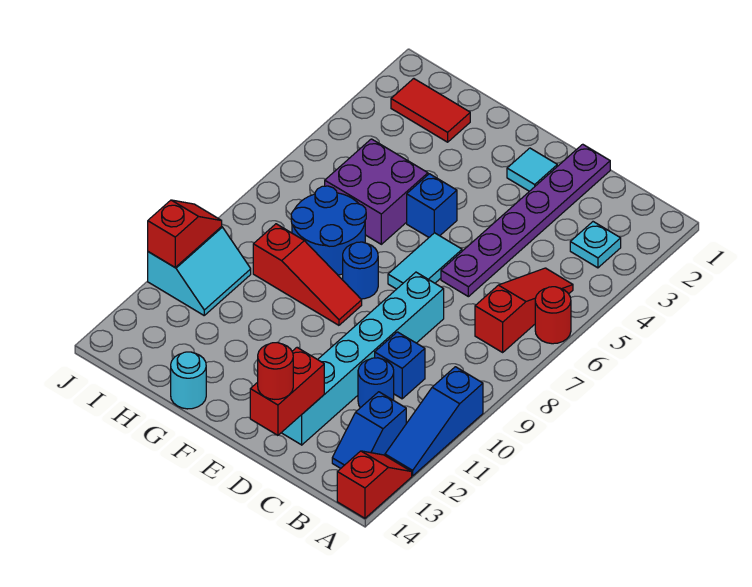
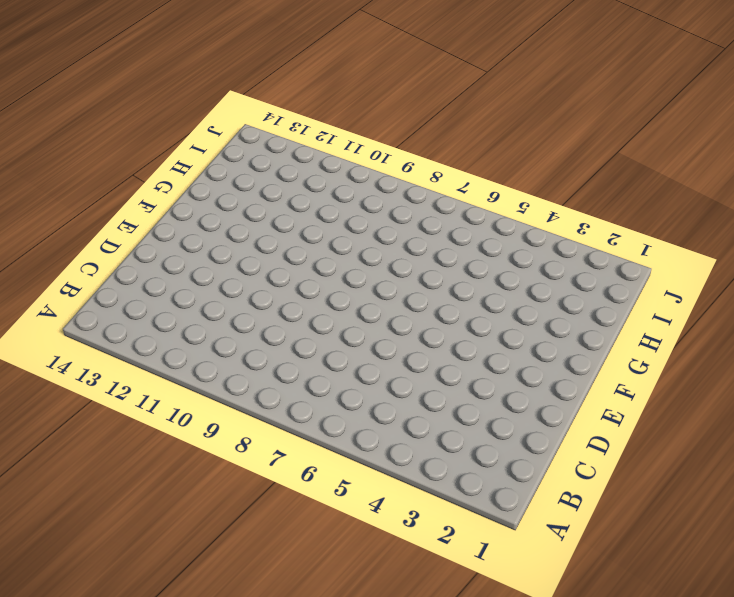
none -> red round brick A6 level 1
none -> blue slope A10:A12 level 1 top 10
none -> red slope A13:A14 level 1 top 14

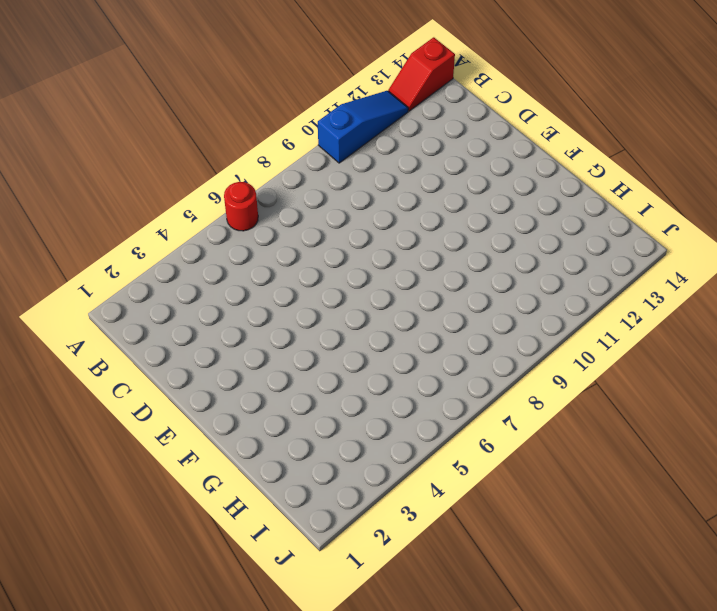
none -> cyan plate B3 level 1
none -> red slope B5:B7 level 1 top 7
none -> blue slope B12:B13 level 1 top 12

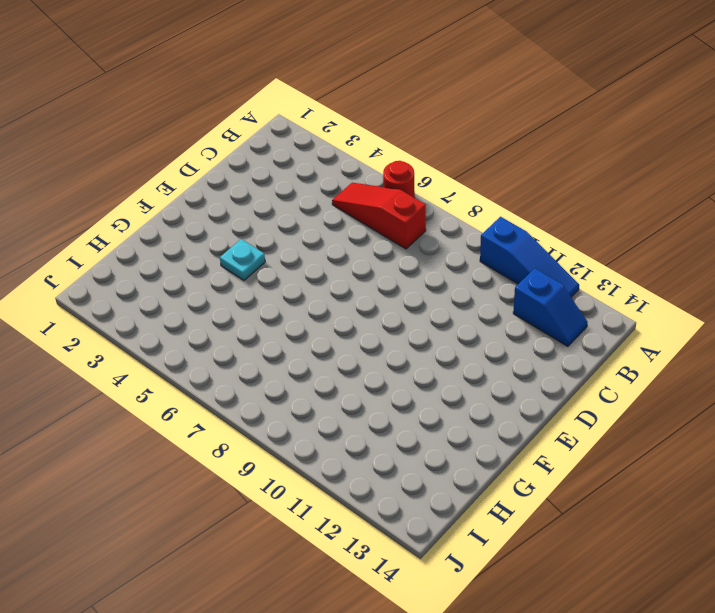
cyan plate F4 level 1 -> cyan plate B3 level 1
none -> red slope A13:A14 level 1 top 14
none -> blue brick C10 level 1
none -> blue round brick C11 level 1

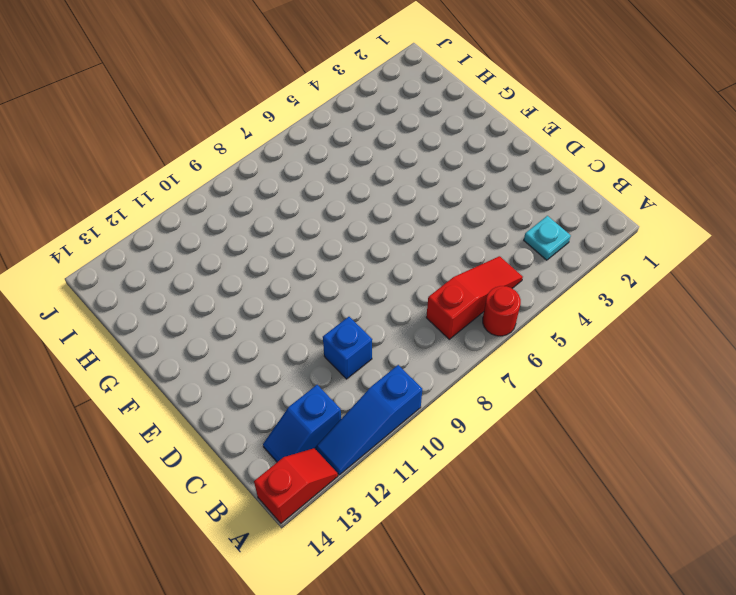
none -> blue round brick C11 level 1
none -> purple plate D1:D6 level 1
none -> cyan brick D8:D13 level 1

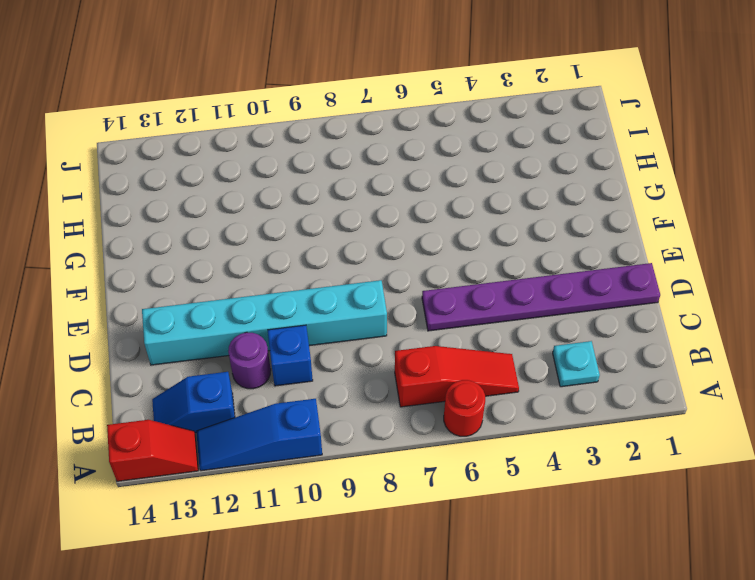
purple round brick C11 level 1 -> blue round brick C11 level 1
none -> cyan tile E2 level 1
none -> cyan tile E6:E7 level 1
none -> blue brick F5 level 1

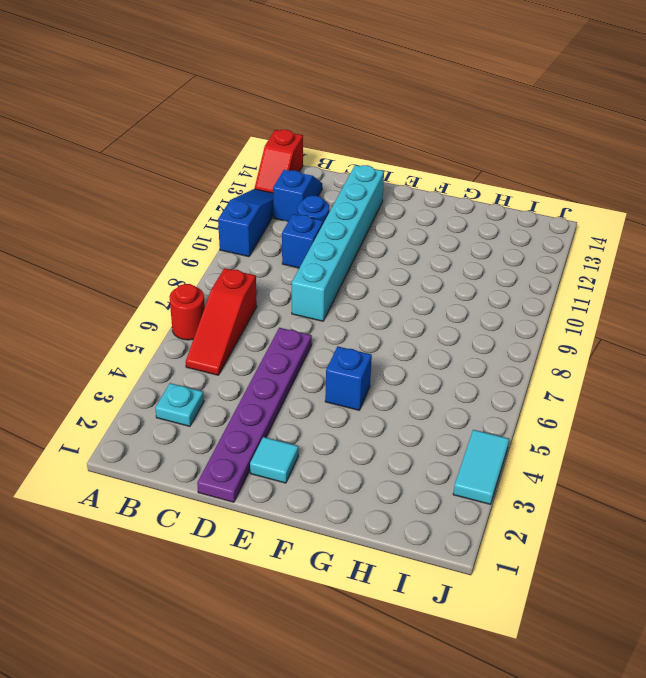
cyan tile J3:J4 level 1 -> cyan tile E6:E7 level 1
none -> blue round brick F8 level 1
none -> red slope F9:H9 level 1 top H
none -> purple brick G5:H6 level 1

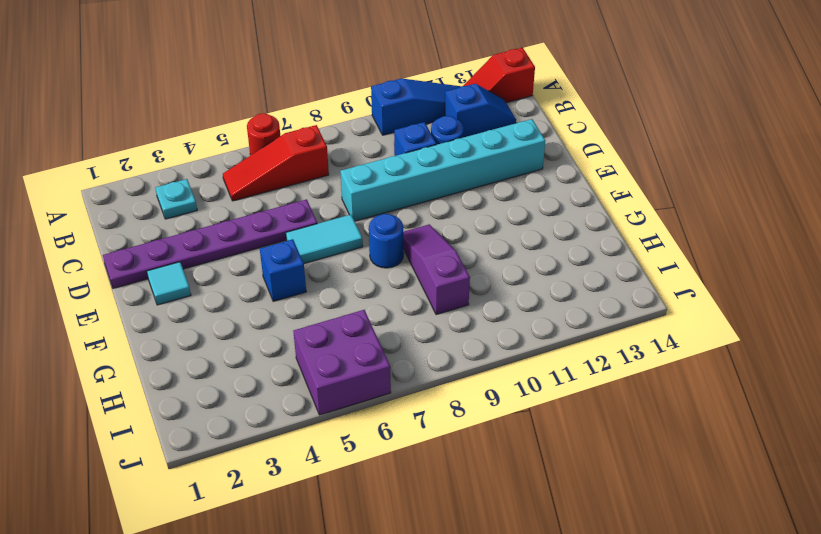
purple slope F9:H9 level 1 top H -> red slope F9:H9 level 1 top H
purple brick I5:J6 level 1 -> purple brick G5:H6 level 1
none -> blue round brick G7:H8 level 1
none -> cyan round brick G14 level 1
none -> red tile H2:I2 level 1

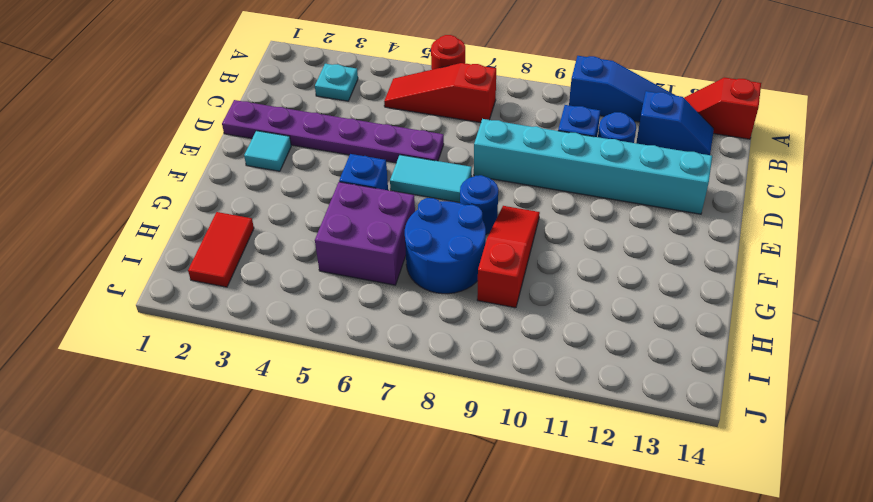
none -> cyan round brick G14 level 1
none -> cyan slope I10:J11 level 1 top J
none -> red brick D13:D14 level 2

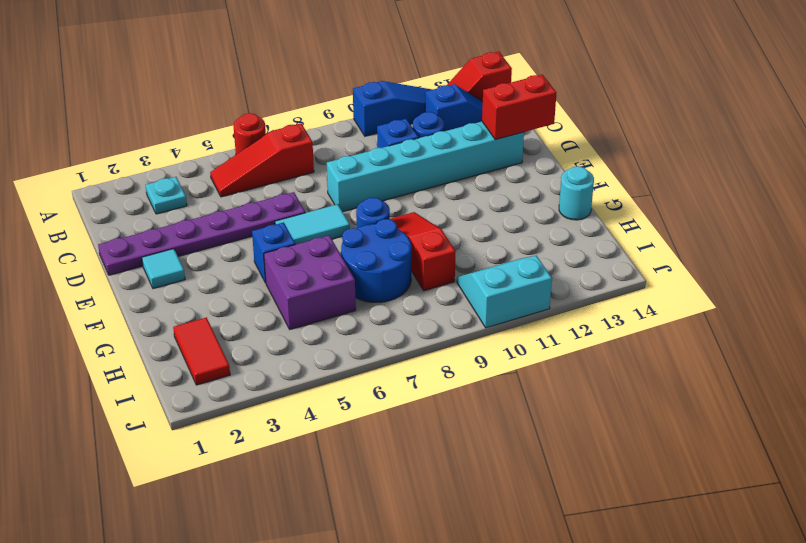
none -> red slope J10:J11 level 2 top 11
none -> red round brick D14 level 3

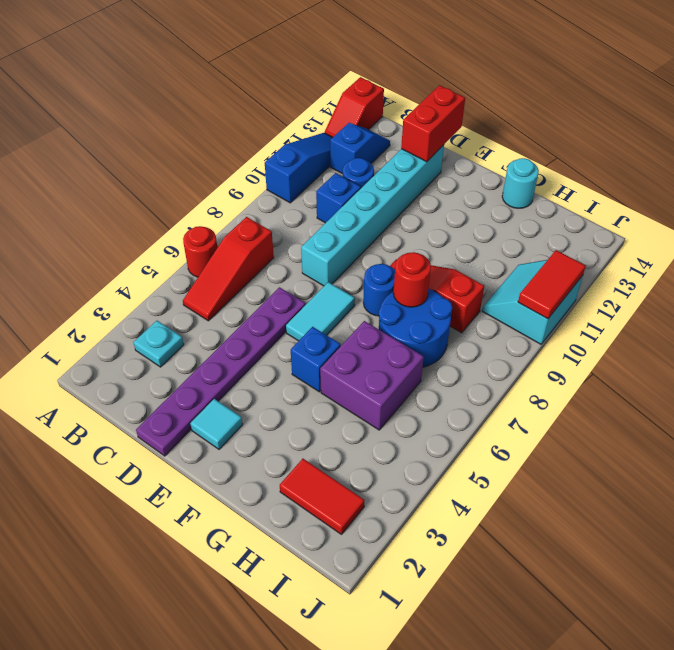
red round brick G8 level 2 -> red round brick D14 level 3
red tile J10:J11 level 2 -> red slope J10:J11 level 2 top 11

